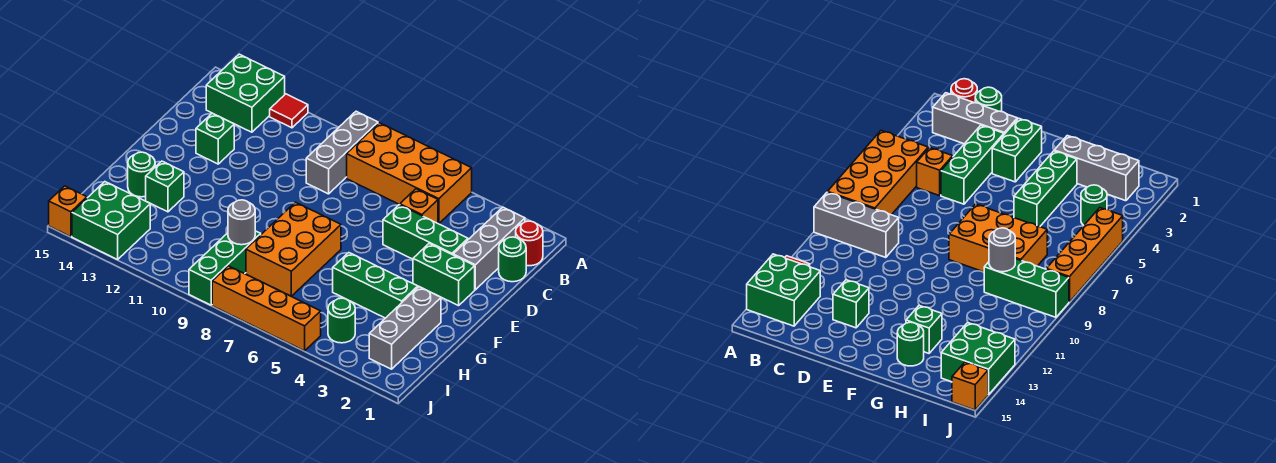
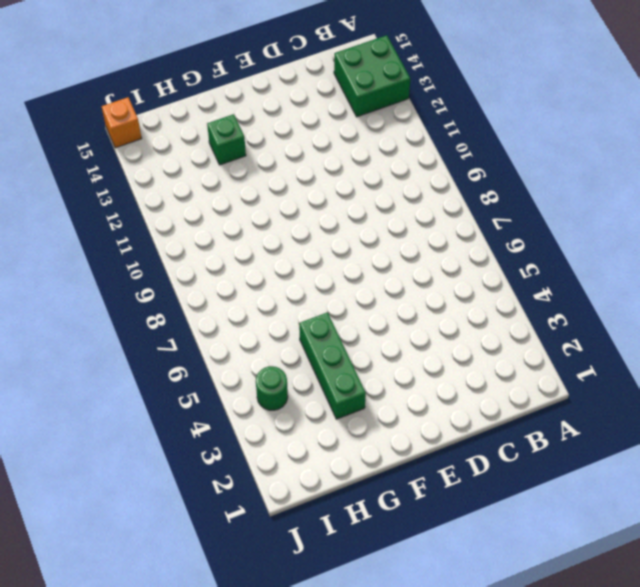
none -> orange brick A5:B8 level 1
none -> grey brick A9:C9 level 1
none -> red tile A12 level 1

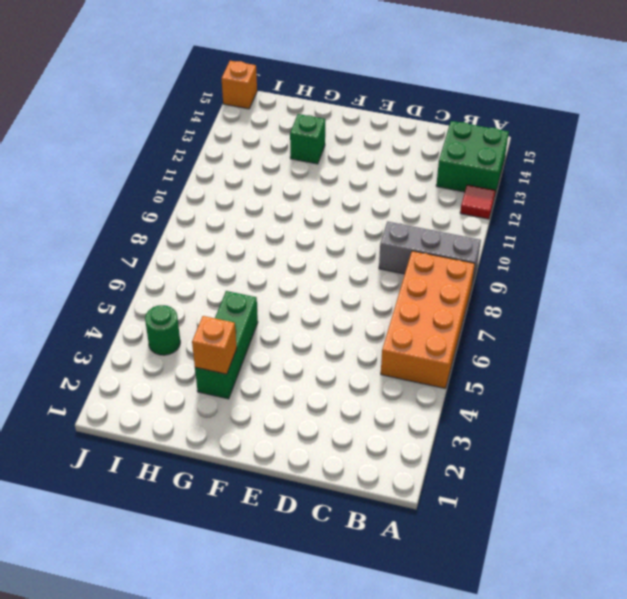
orange brick G3 level 2 -> orange brick C5 level 1
none -> red round brick B1 level 1
none -> grey brick B2:D2 level 1
none -> green round brick C1 level 1

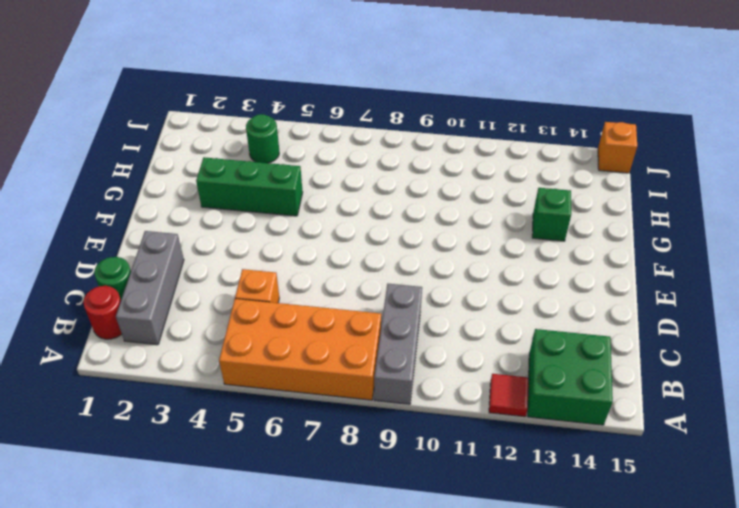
none -> green brick D3:D5 level 1
none -> green brick D13 level 1
none -> green brick E2:E3 level 1

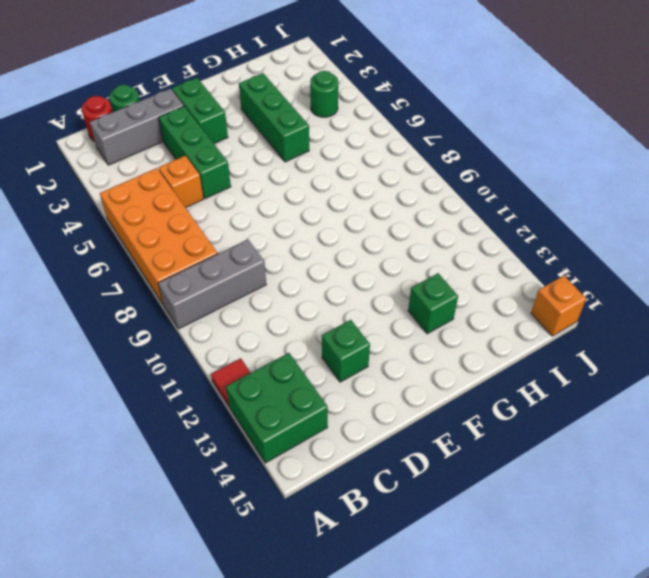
none -> orange brick F7:H8 level 1
none -> grey brick G2:I2 level 1
none -> green round brick G14 level 1

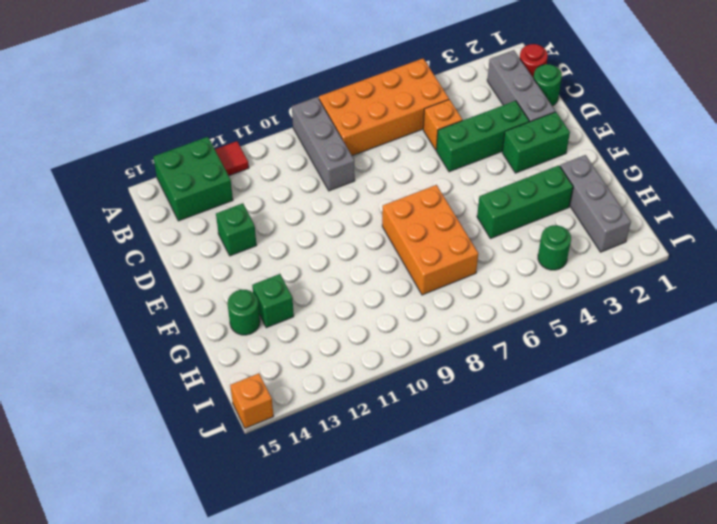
none -> green brick H9:J9 level 1
none -> green brick I13:J14 level 1
none -> orange brick J5:J8 level 1

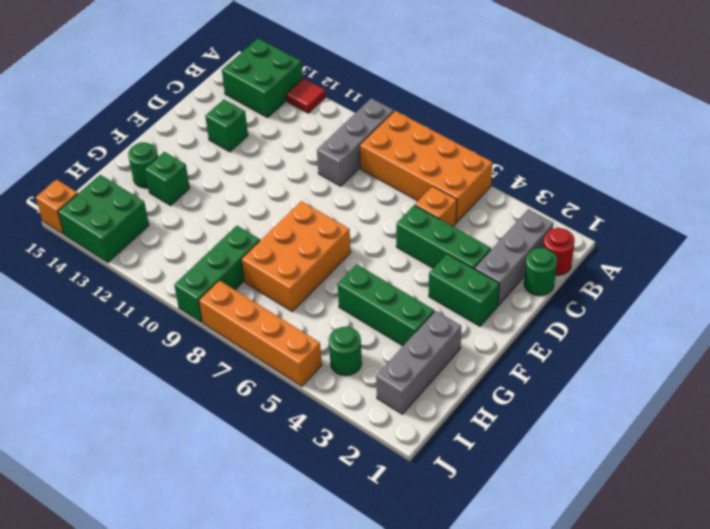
none -> grey round brick H9 level 2

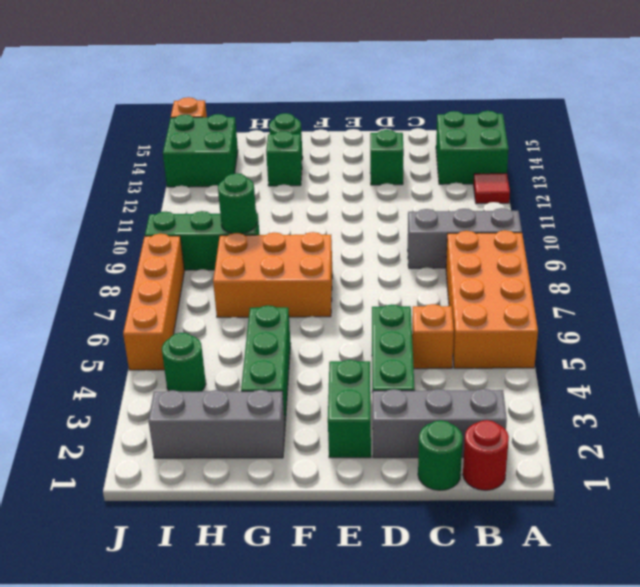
green round brick H9 level 2 -> grey round brick H9 level 2

